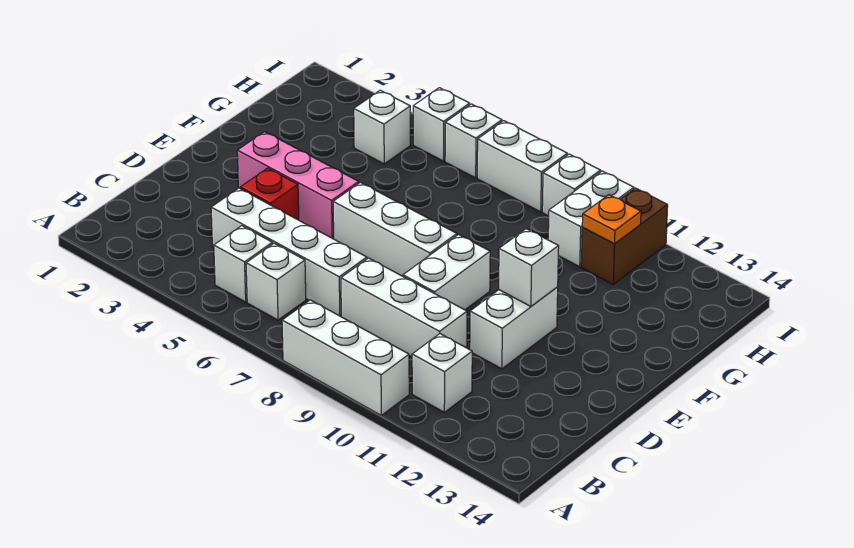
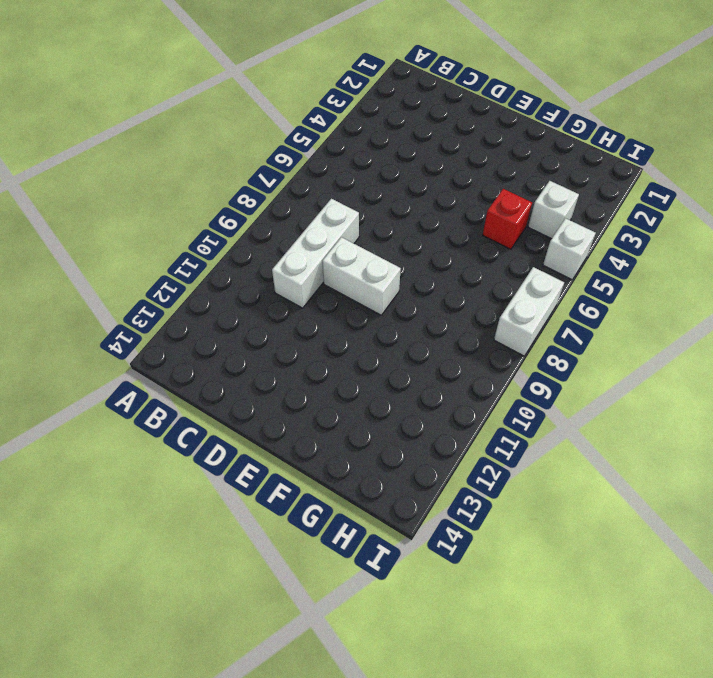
red brick G5 level 1 -> red brick D4 level 1
none -> white brick A8:A10 level 1
none -> white brick B5 level 1
none -> white brick B6 level 1

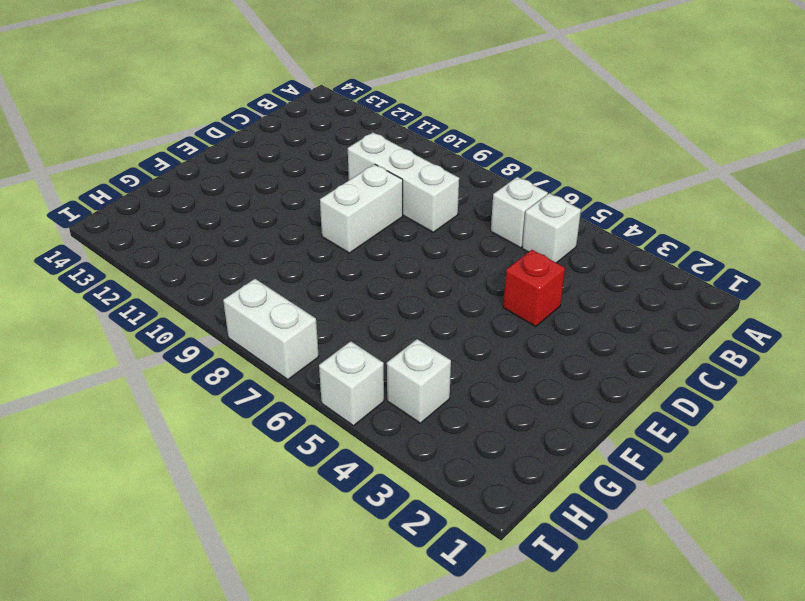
none -> white brick A8:A10 level 1
none -> white brick B11 level 1
none -> white brick C4:C7 level 1

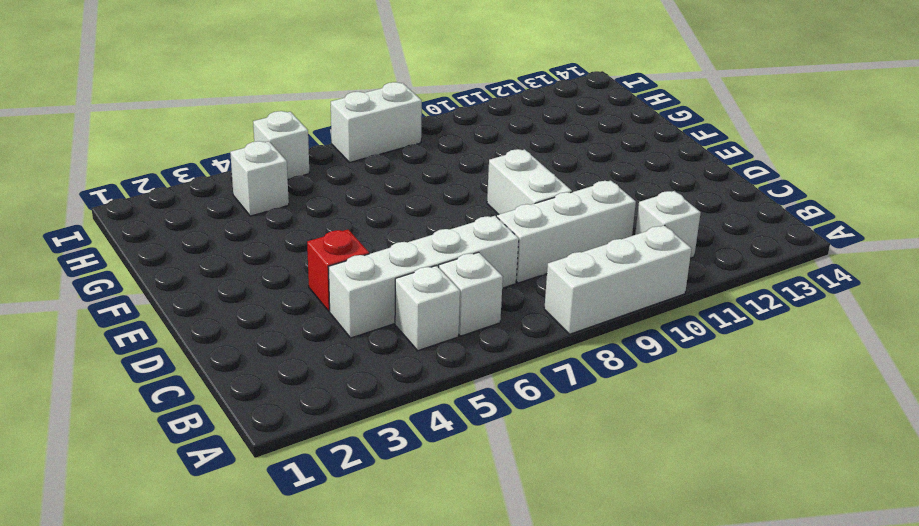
none -> white brick D11:E11 level 1
none -> pink brick E3:E5 level 1
none -> white brick E6:E8 level 1

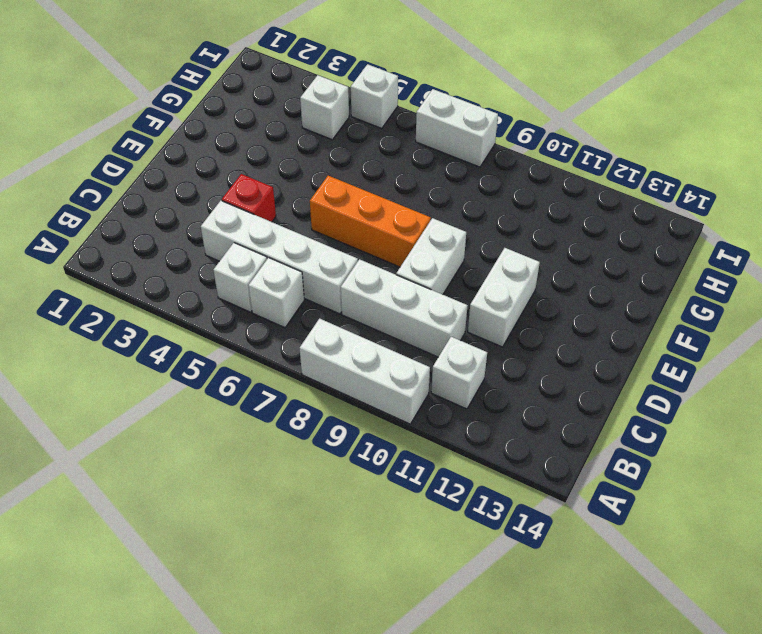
orange brick E6:E8 level 1 -> white brick E6:E8 level 1
none -> pink brick E3:E5 level 1
none -> white brick H10:I10 level 1
none -> brown brick H11:I11 level 1

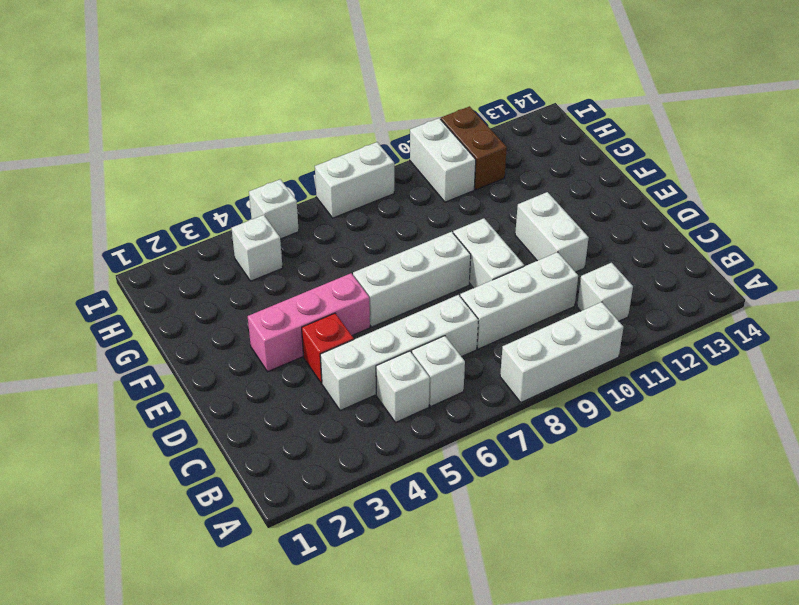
none -> white brick I6 level 1
none -> white brick I9 level 1
none -> white brick E11 level 2

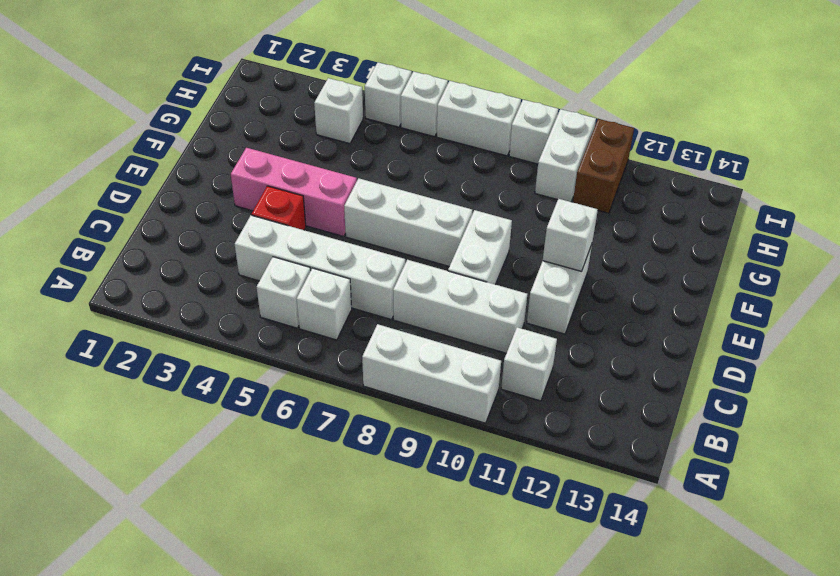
none -> orange plate H11 level 2

